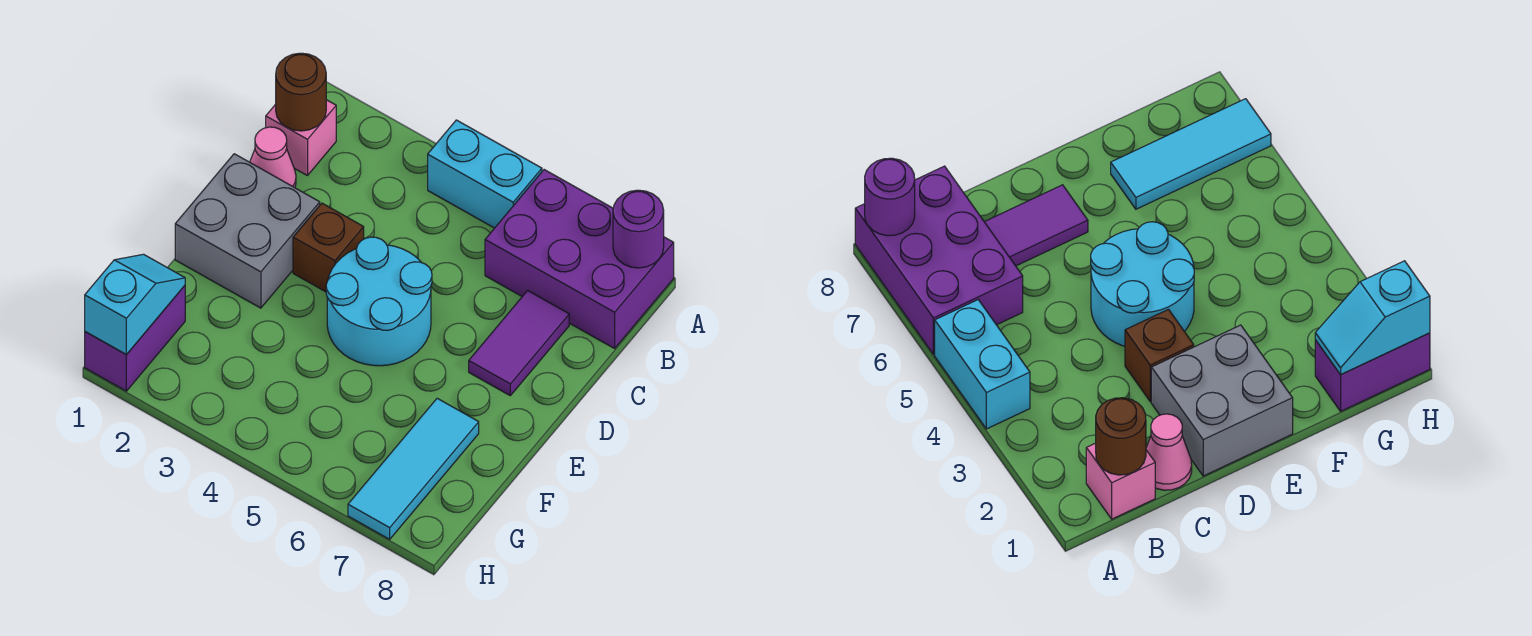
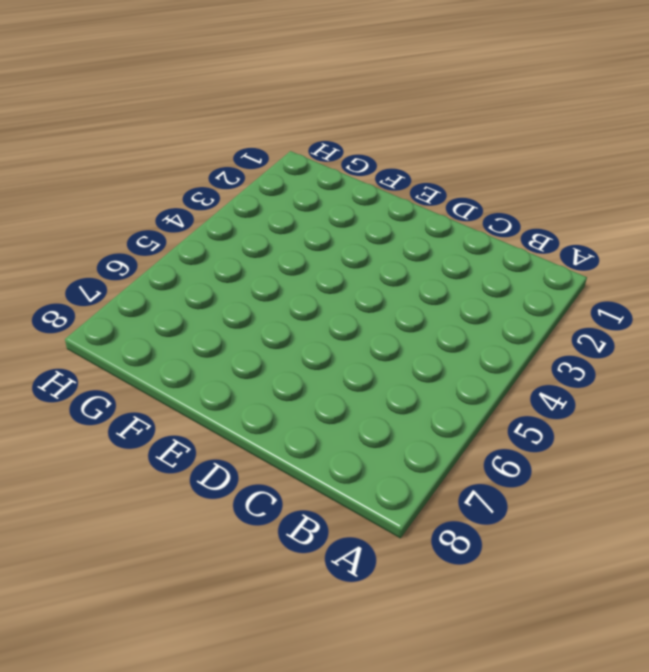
none -> cyan brick A4:A5 level 1
none -> purple brick A6:B8 level 1
none -> pink brick B1 level 1

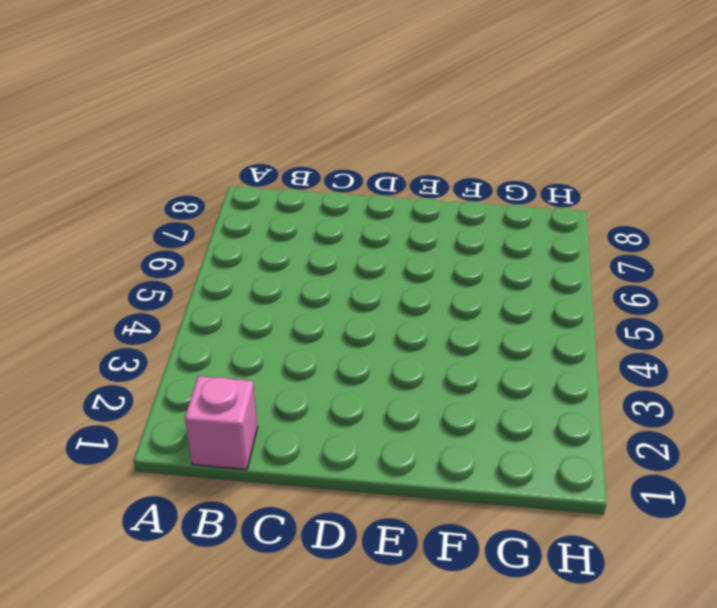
none -> cyan brick A4:A5 level 1
none -> purple brick A6:B8 level 1
none -> pink cone C1 level 1

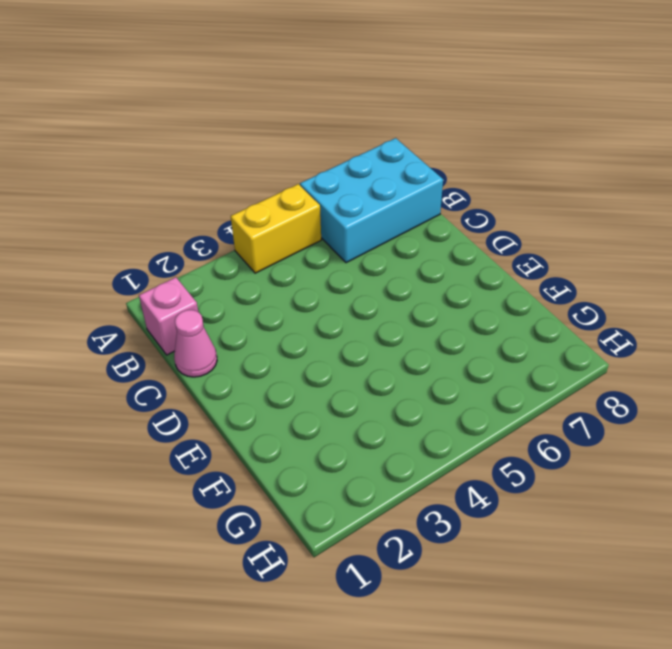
yellow brick A4:A5 level 1 -> cyan brick A4:A5 level 1
cyan brick A6:B8 level 1 -> purple brick A6:B8 level 1
none -> purple tile C7:D7 level 1
none -> grey brick D1:E2 level 1
none -> brown brick D3 level 1

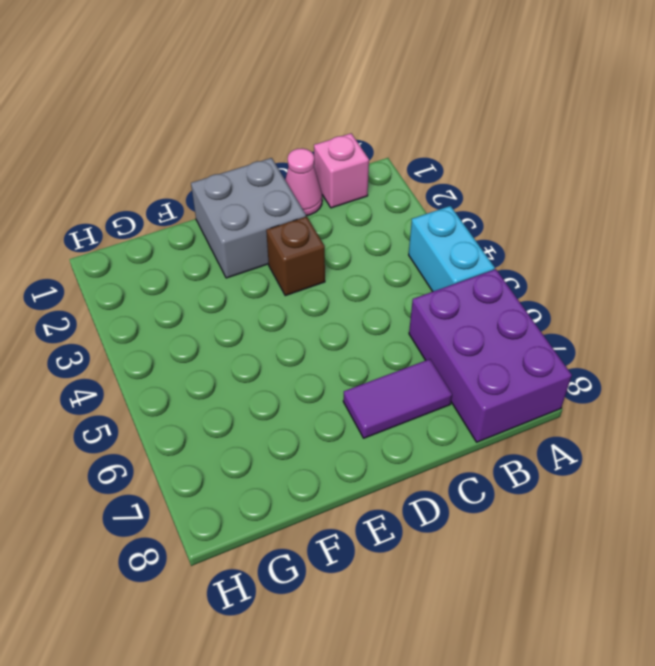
none -> cyan round brick D4:E5 level 1
none -> cyan tile F7:H7 level 1
none -> purple brick G1:H1 level 1

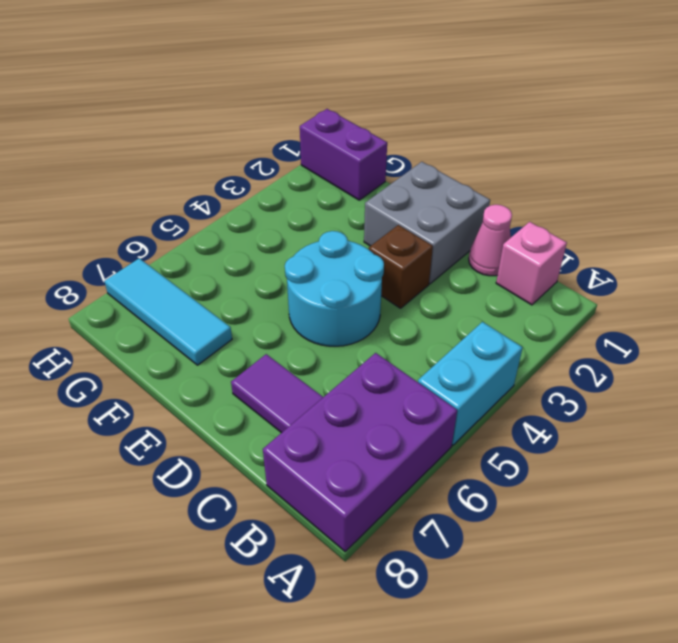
none -> purple round brick A8 level 2
none -> brown round brick B1 level 2
none -> cyan slope G1:H1 level 2 top H

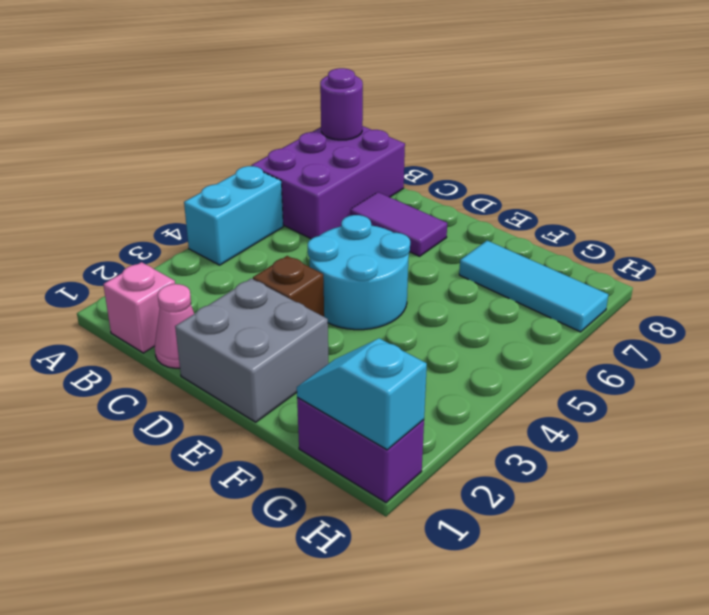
none -> brown round brick B1 level 2

